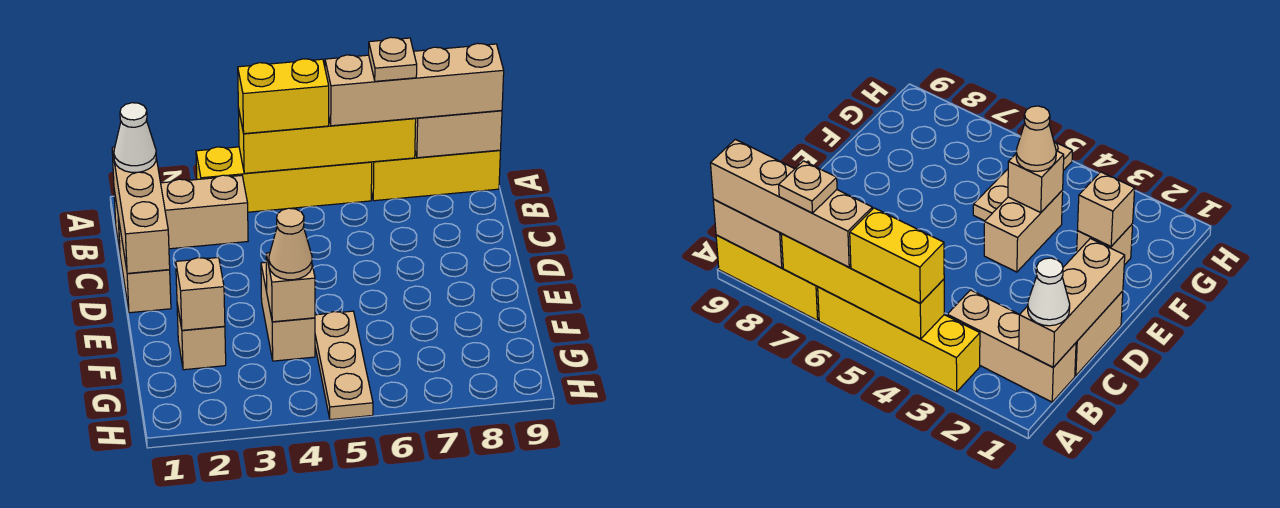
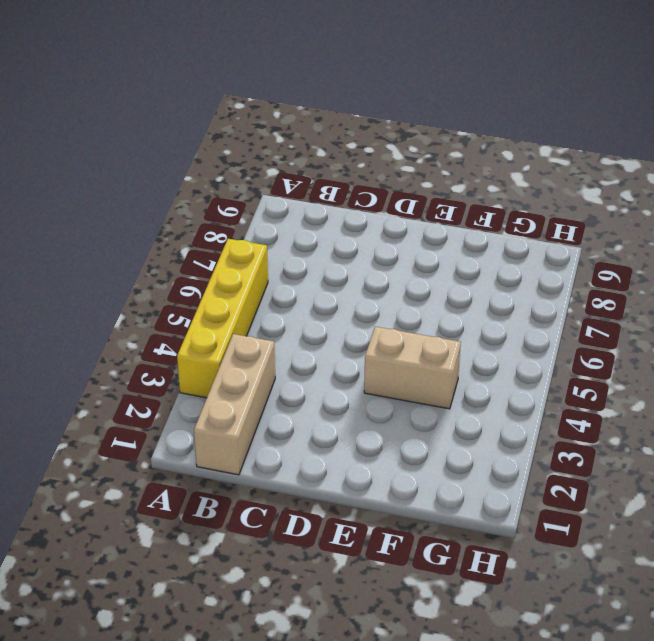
none -> yellow brick A7:A9 level 1
none -> tan brick C1:D1 level 1
none -> tan brick F2 level 1

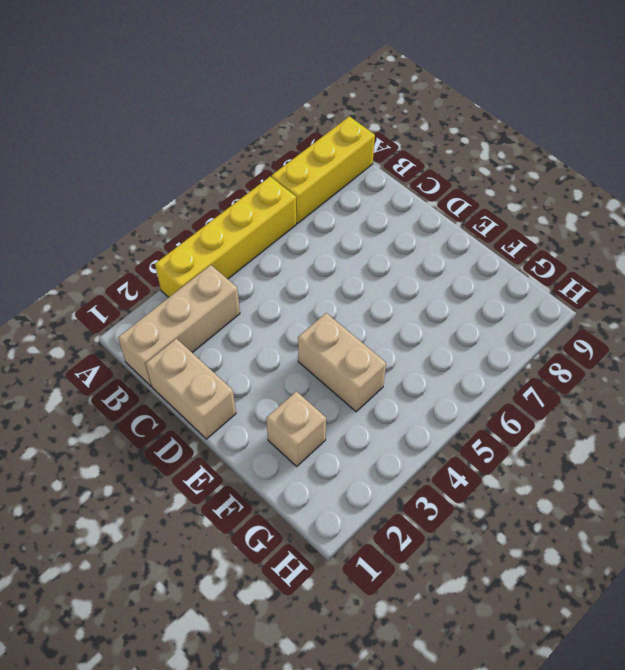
none -> tan plate F5:H5 level 1
none -> yellow brick A4:A7 level 2
none -> tan brick A8:A9 level 2

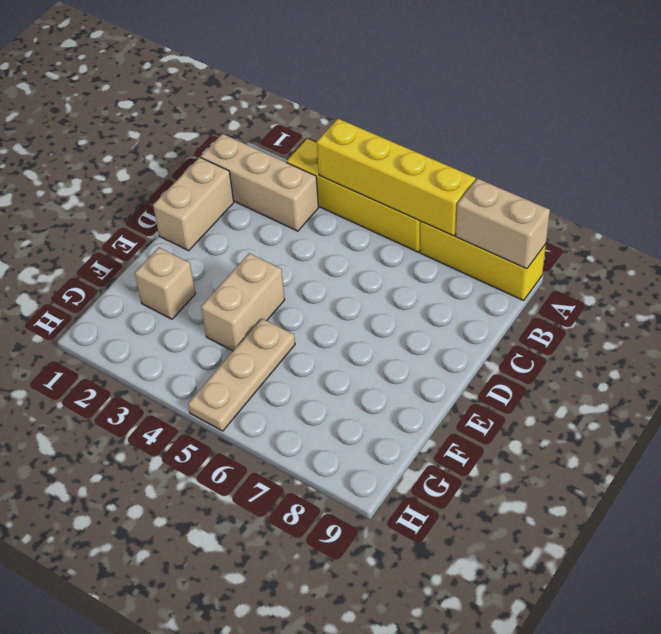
none -> tan brick B1:D1 level 2
none -> tan brick F2 level 2
none -> tan brick F4 level 2

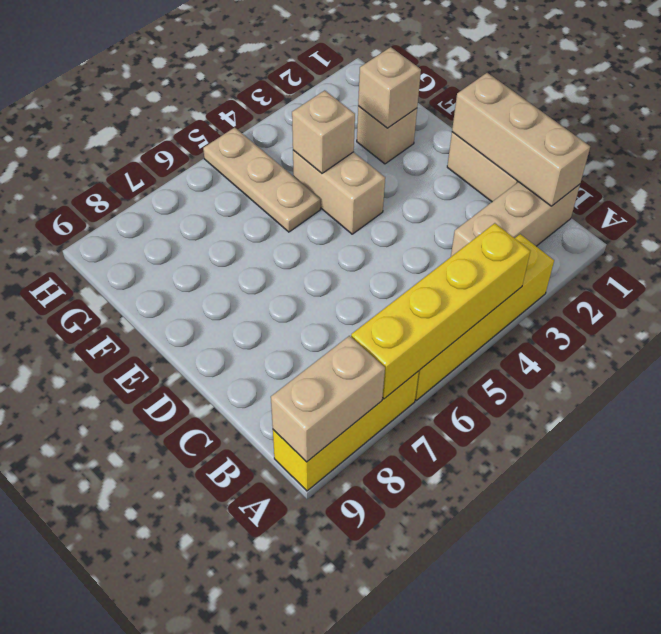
none -> yellow brick A4:A5 level 3
none -> tan brick A6:A9 level 3
none -> white cone B1 level 3

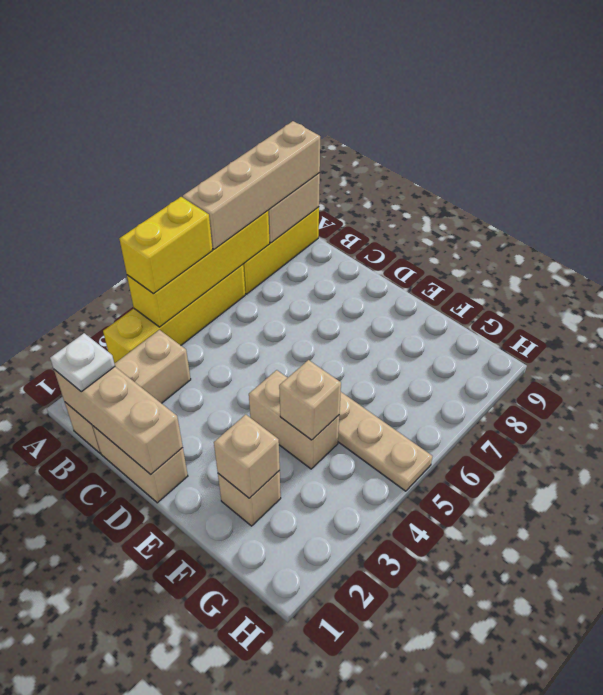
white plate B1 level 3 -> white cone B1 level 3
none -> tan cone F4 level 3
none -> tan plate A7 level 4

